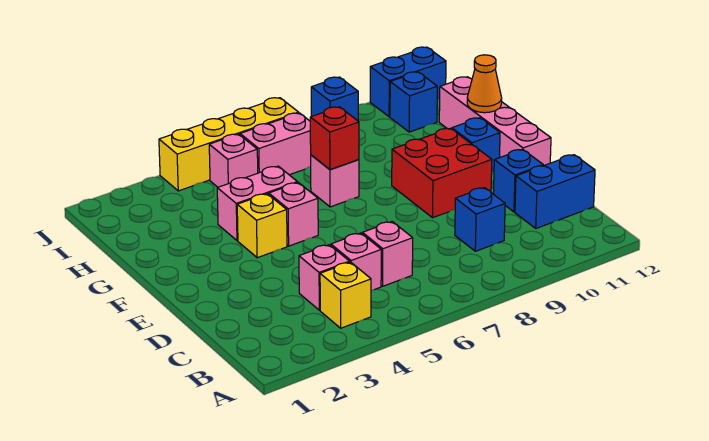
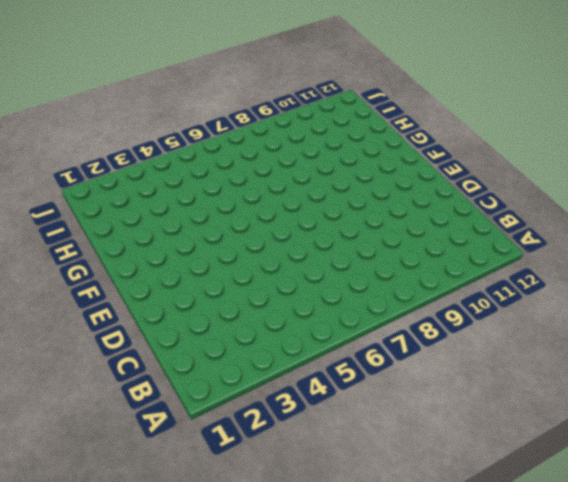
none -> yellow brick B4 level 1
none -> pink brick C4 level 1
none -> pink brick C5 level 1

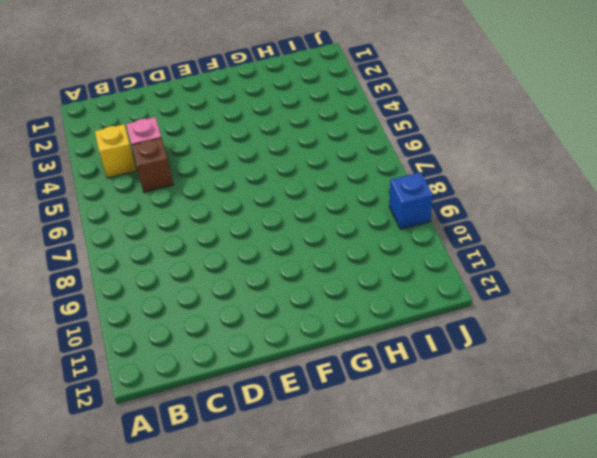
brown brick C5 level 1 -> pink brick C5 level 1
none -> pink brick C6 level 1
none -> blue brick C9 level 1
none -> blue brick C11:C12 level 1

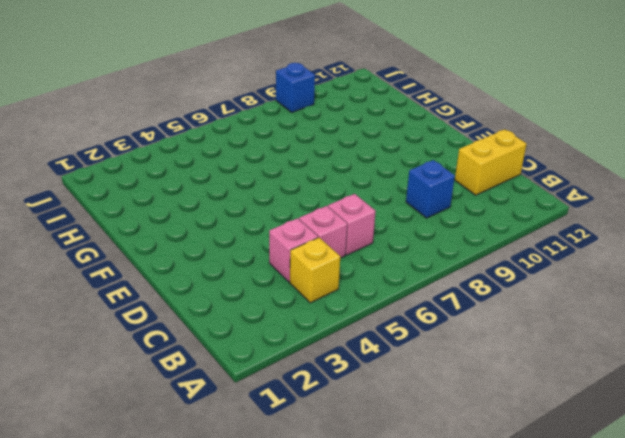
yellow brick C11:C12 level 1 -> blue brick C11:C12 level 1
none -> blue brick D11 level 1
none -> red brick E9:F10 level 1
none -> pink brick E12:H12 level 1

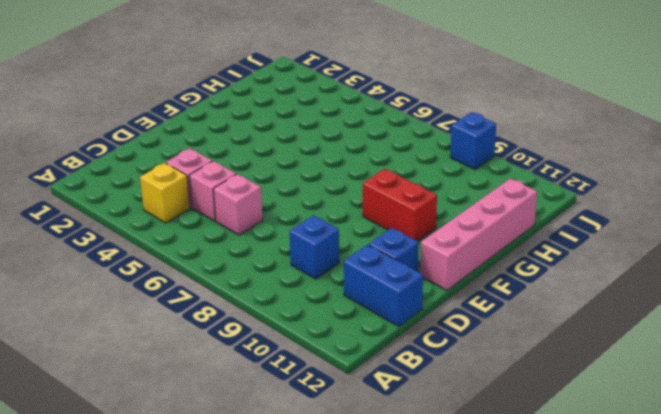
red brick F9:F10 level 1 -> red brick E9:F10 level 1
none -> yellow brick F4 level 1
none -> pink brick F5 level 1
none -> blue brick F11 level 1

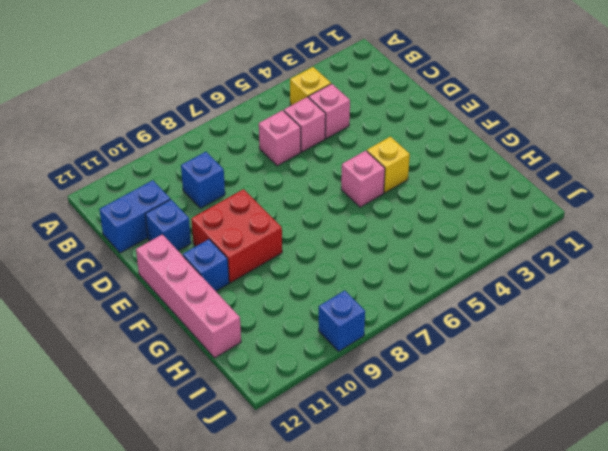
none -> pink brick G4:G5 level 1
none -> pink brick G7 level 1
none -> pink brick I5 level 1

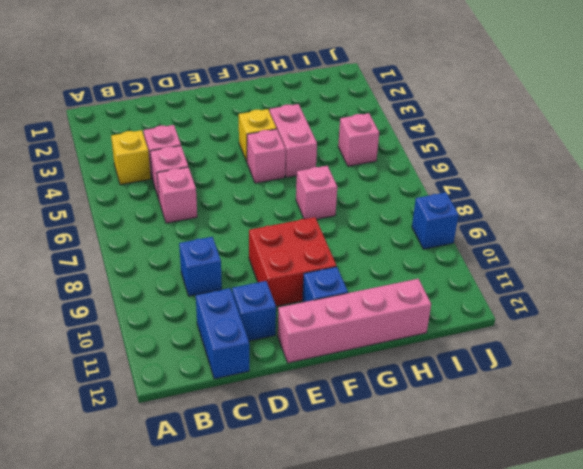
none -> pink brick I6:I7 level 1
none -> blue brick I11 level 1
none -> yellow brick J4:J7 level 1

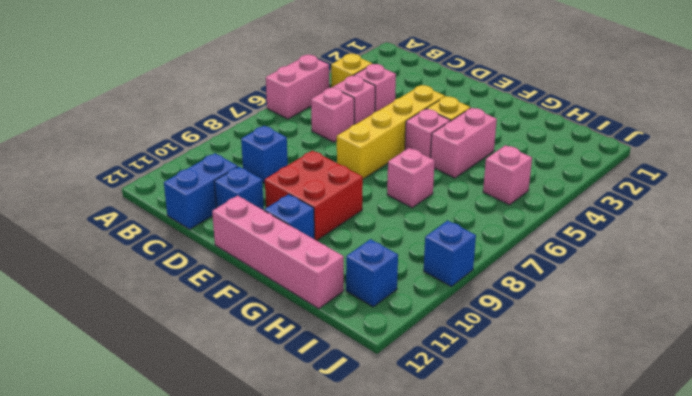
pink brick A5:A6 level 1 -> pink brick I6:I7 level 1
yellow brick E4:E7 level 1 -> yellow brick J4:J7 level 1
none -> blue brick J11:J12 level 1
none -> red brick G7 level 2
none -> orange cone G12 level 2

